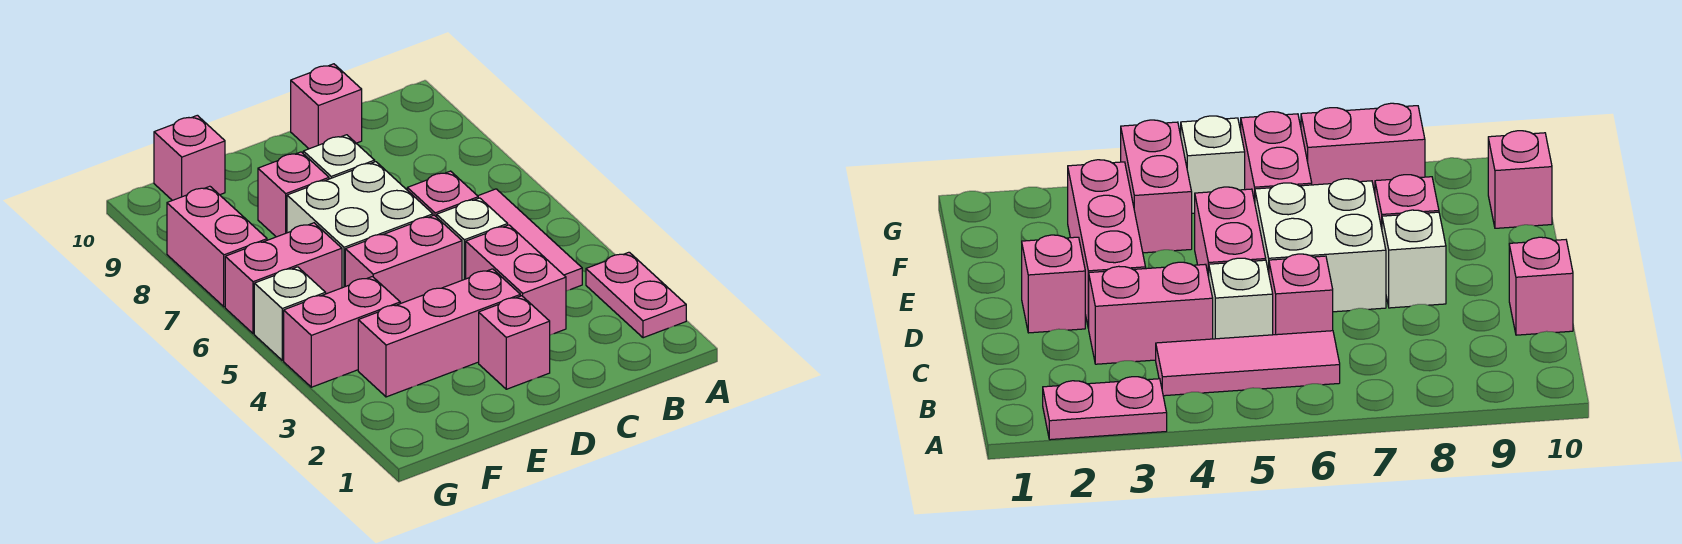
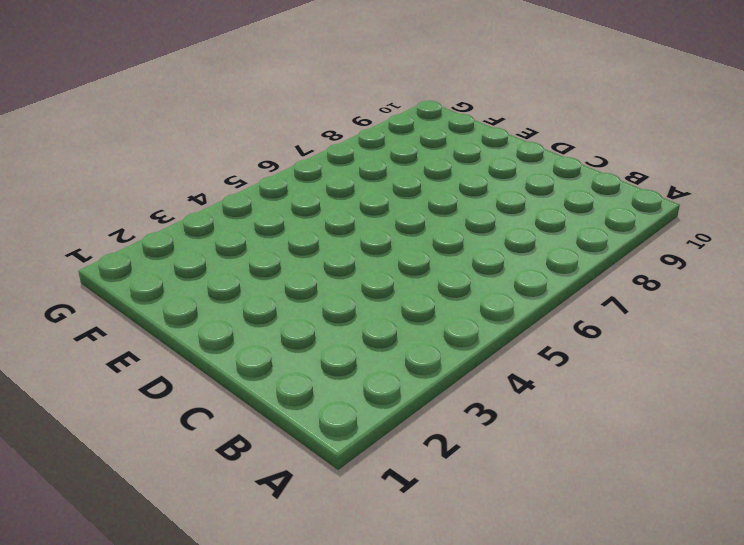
none -> pink plate A2:A3 level 1
none -> pink tile B4:B6 level 1
none -> pink brick C3:C4 level 1

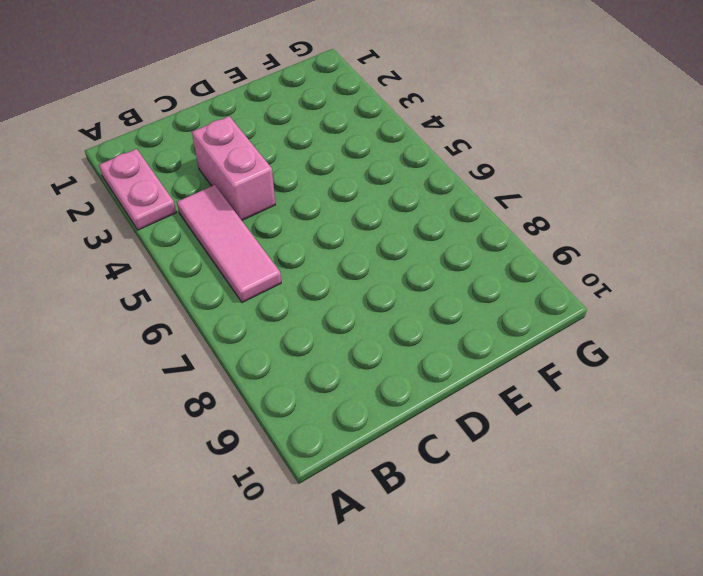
none -> white brick C5 level 1
none -> pink brick C6 level 1
none -> pink brick C10 level 1

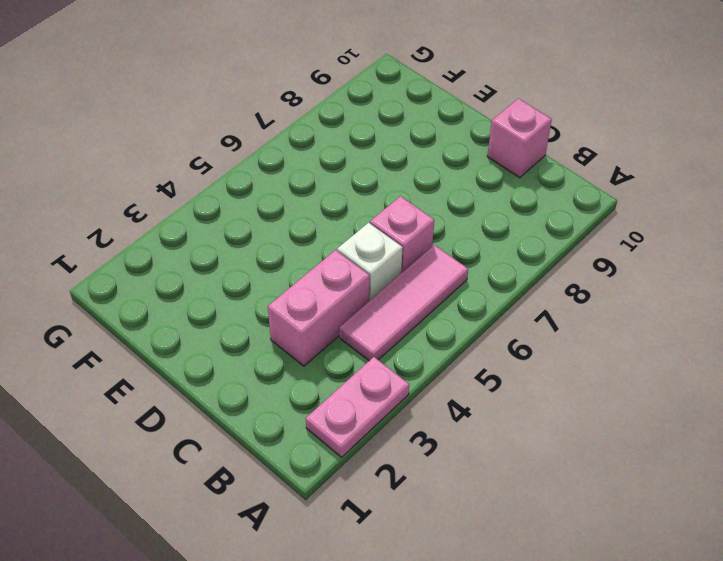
none -> pink brick D2 level 1
none -> pink brick D3:F3 level 1
none -> pink brick D5:E5 level 1

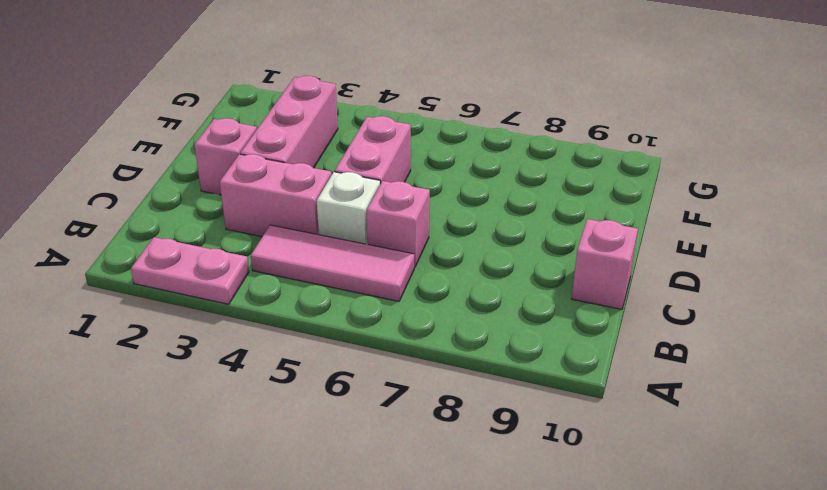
none -> white brick D6:E7 level 1
none -> white brick D8 level 1
none -> pink brick E8 level 1

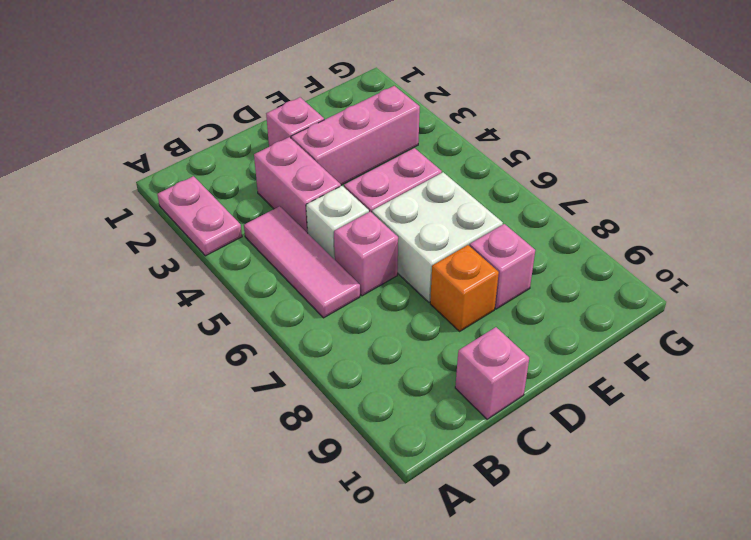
orange brick D8 level 1 -> white brick D8 level 1
none -> pink brick F4:G4 level 1
none -> pink brick F6:G6 level 1
none -> pink brick F10 level 1

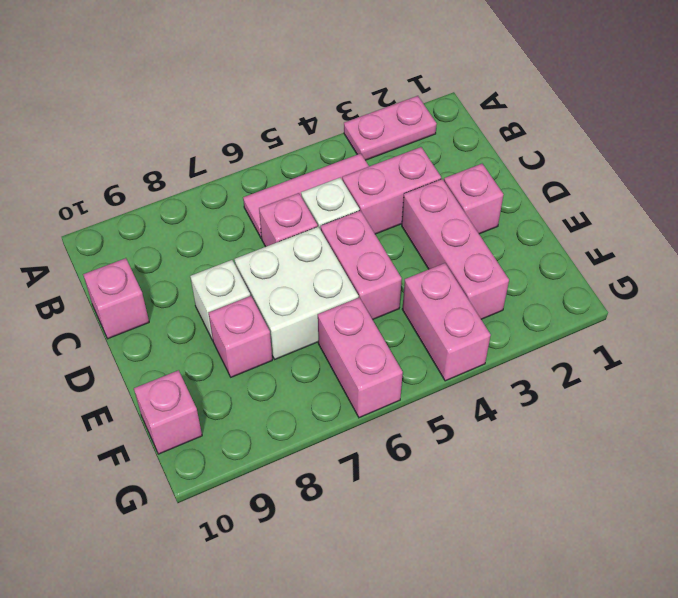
none -> white brick G5 level 1
none -> pink brick G7:G8 level 1

